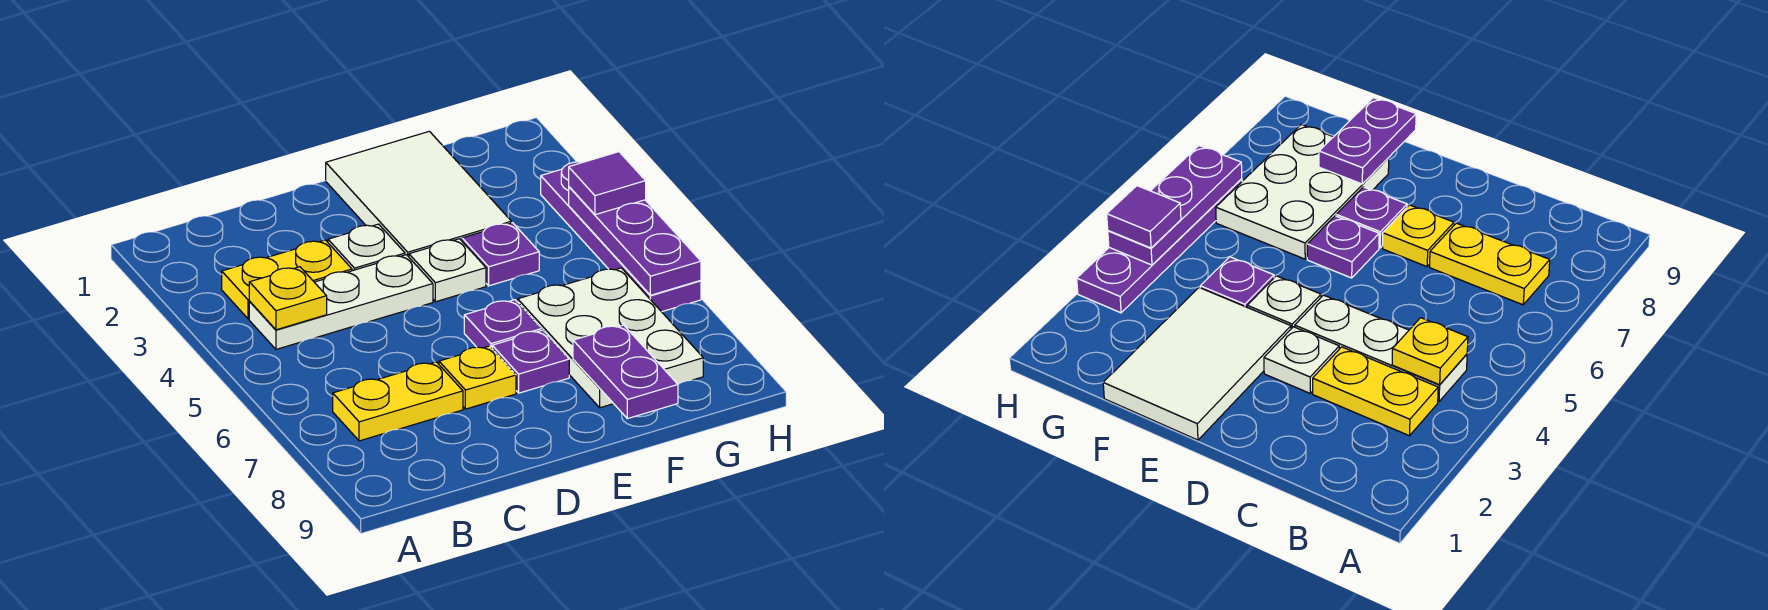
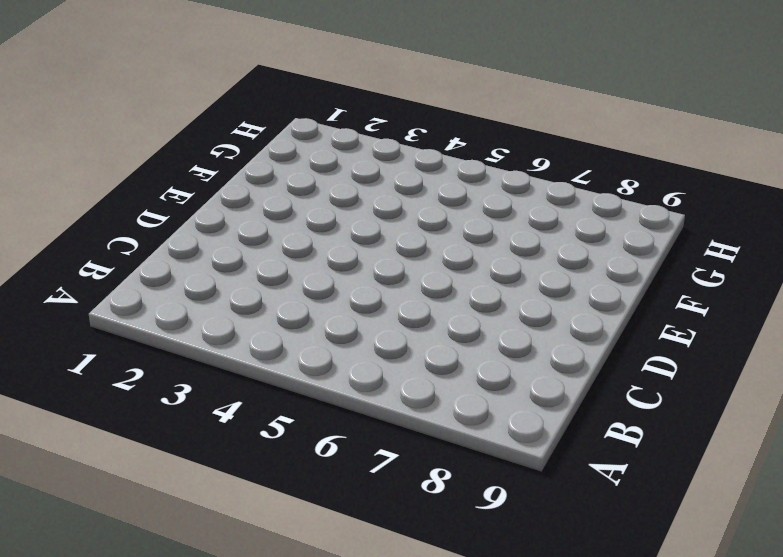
none -> yellow plate B3:C3 level 1
none -> white plate B4:D4 level 1
none -> yellow plate B7:C7 level 1

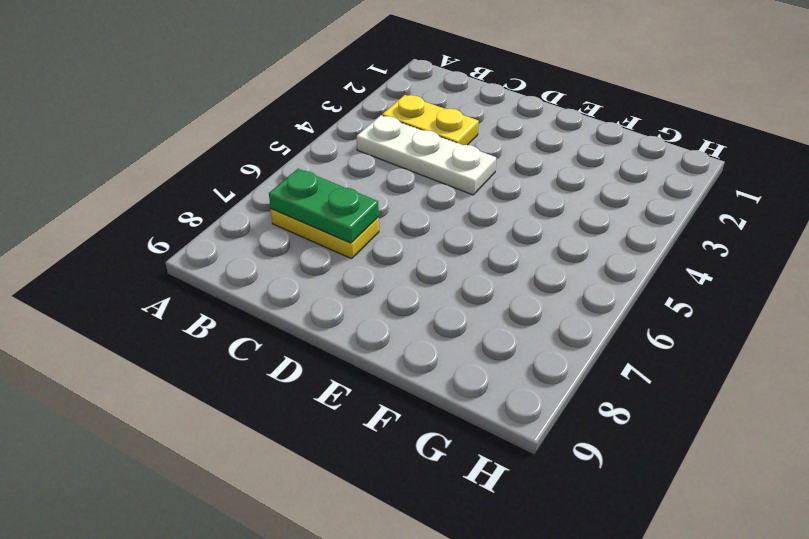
green plate B7:C7 level 2 -> none
none -> white plate D3 level 1
none -> yellow plate D7 level 1
none -> white tile E1:F3 level 1

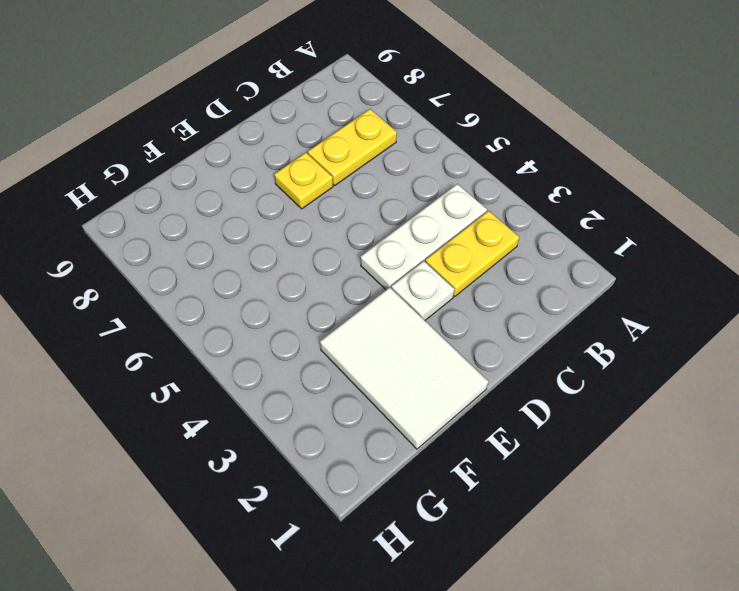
none -> white plate E4 level 1
none -> purple plate E6 level 1
none -> purple plate E7 level 1

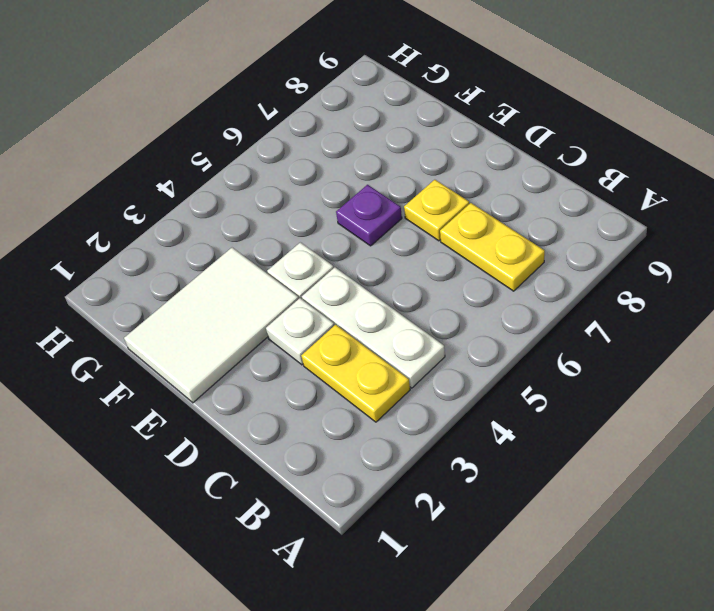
none -> purple plate E7 level 1
none -> purple plate F4 level 1
none -> white plate F6:G8 level 1

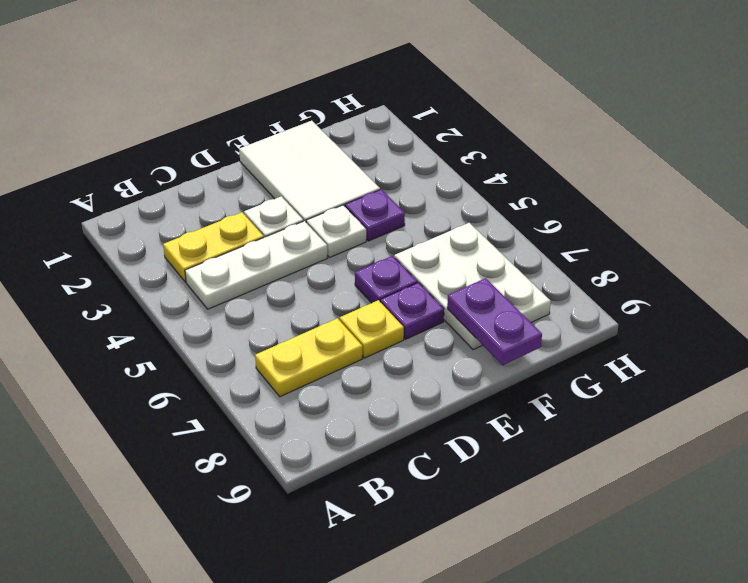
none -> purple plate H3:H6 level 1
none -> yellow plate B4 level 2
none -> purple plate H4:H6 level 2

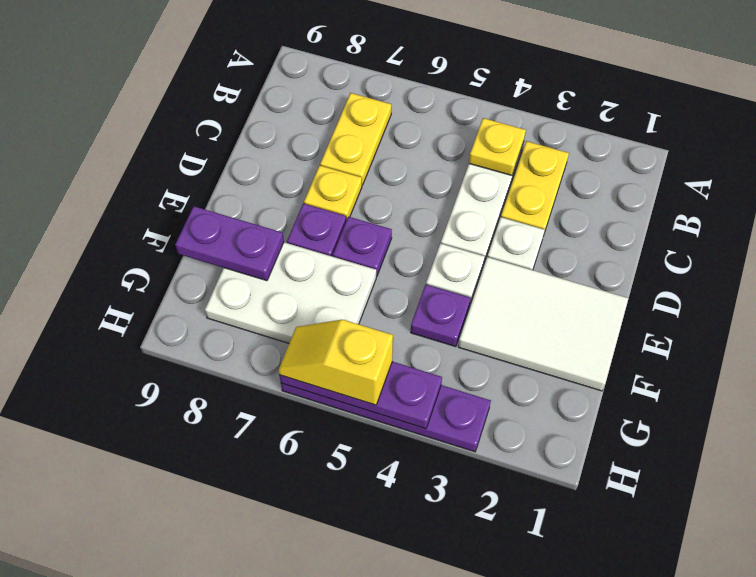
yellow slope H5:H6 level 3 top 5 -> none
none -> purple tile H4 level 3

